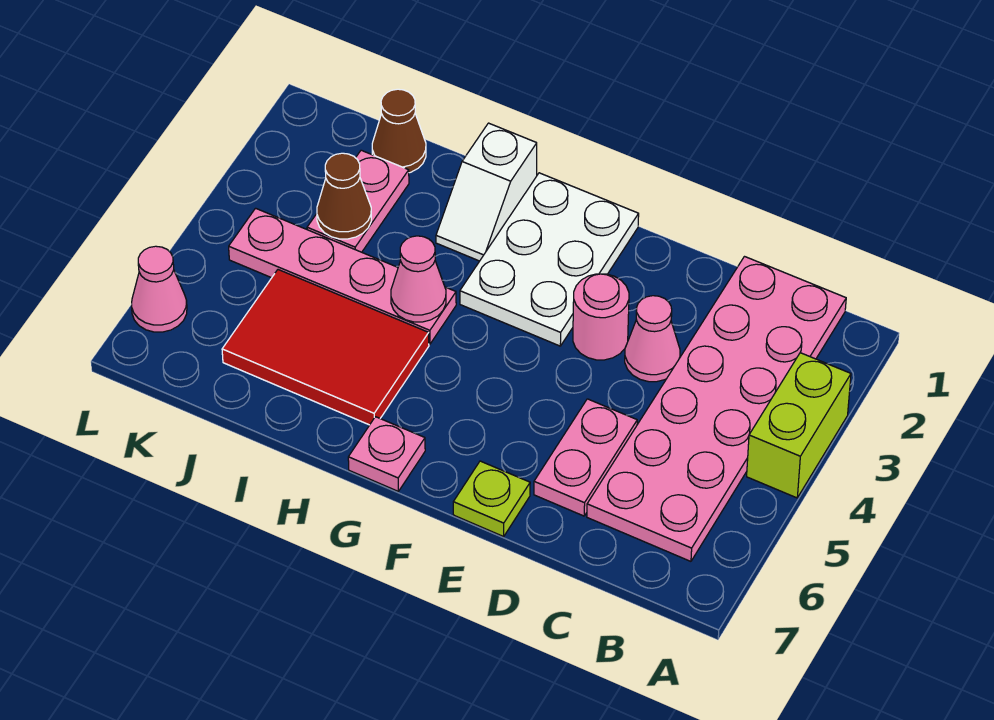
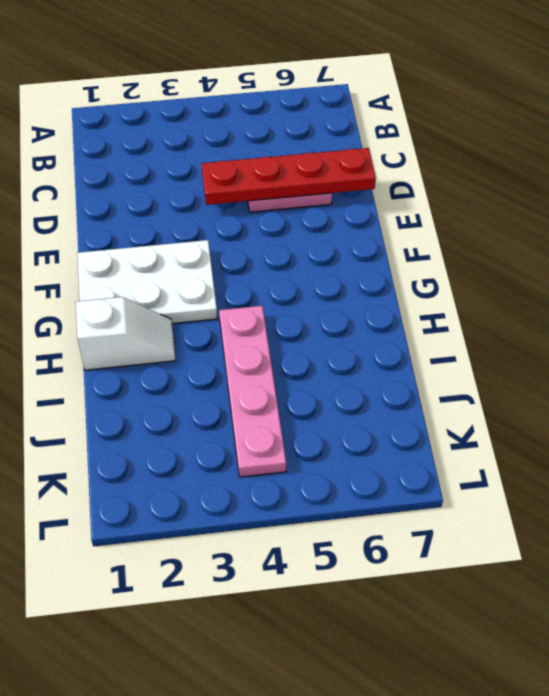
red plate D4:D7 level 2 -> none
none -> lime brick A3:A4 level 1
none -> pink plate B1:C6 level 1
none -> pink cone D3 level 1

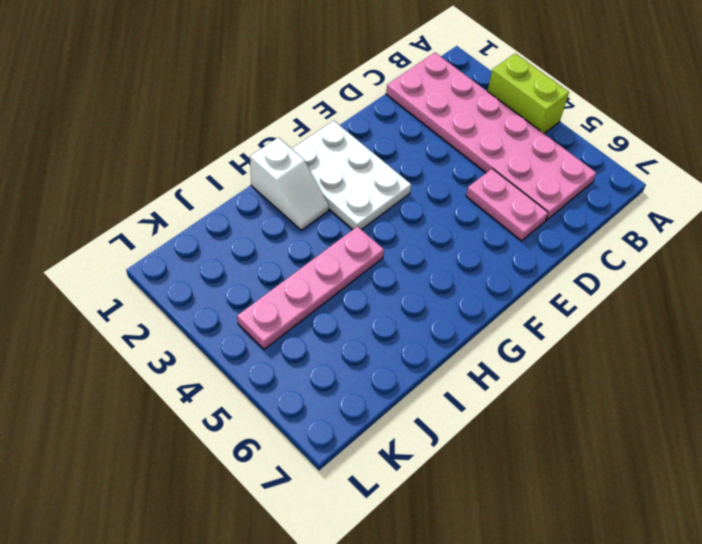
none -> pink cone D3 level 1
none -> pink round brick E3 level 1
none -> lime plate E7 level 1

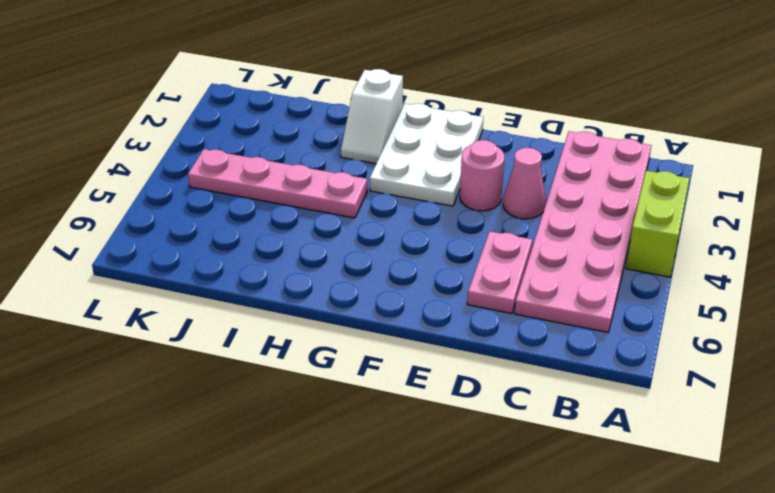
none -> lime plate E7 level 1
none -> pink plate G7 level 1
none -> red tile H5:J6 level 1

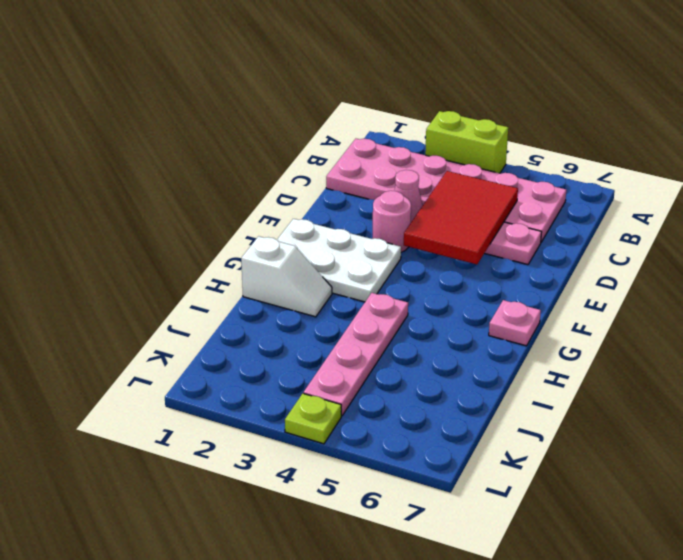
red tile C4:E5 level 2 -> red tile H5:J6 level 1
lime plate L4 level 1 -> lime plate E7 level 1
none -> brown cone J1 level 1
none -> pink plate J2:J3 level 1
none -> pink cone L6 level 1

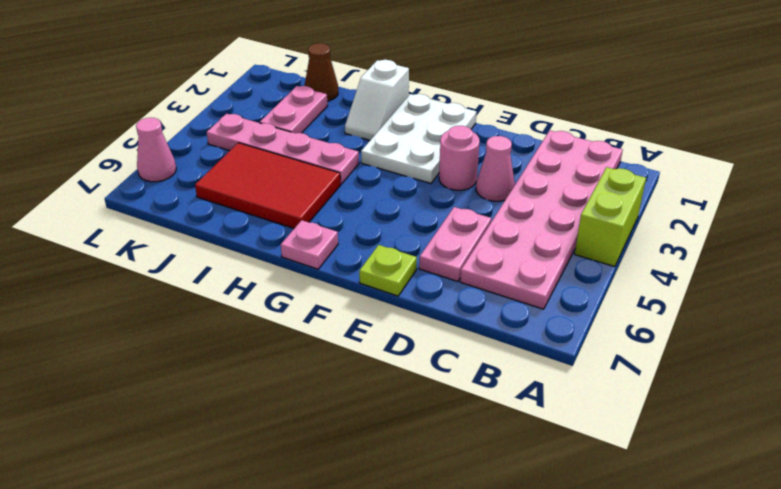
none -> pink cone H4 level 2
none -> brown cone J3 level 2

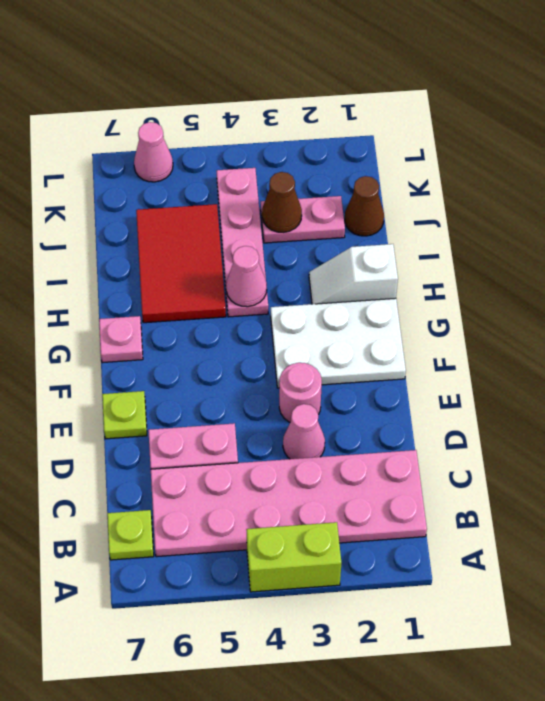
lime plate B7 level 1 -> none

